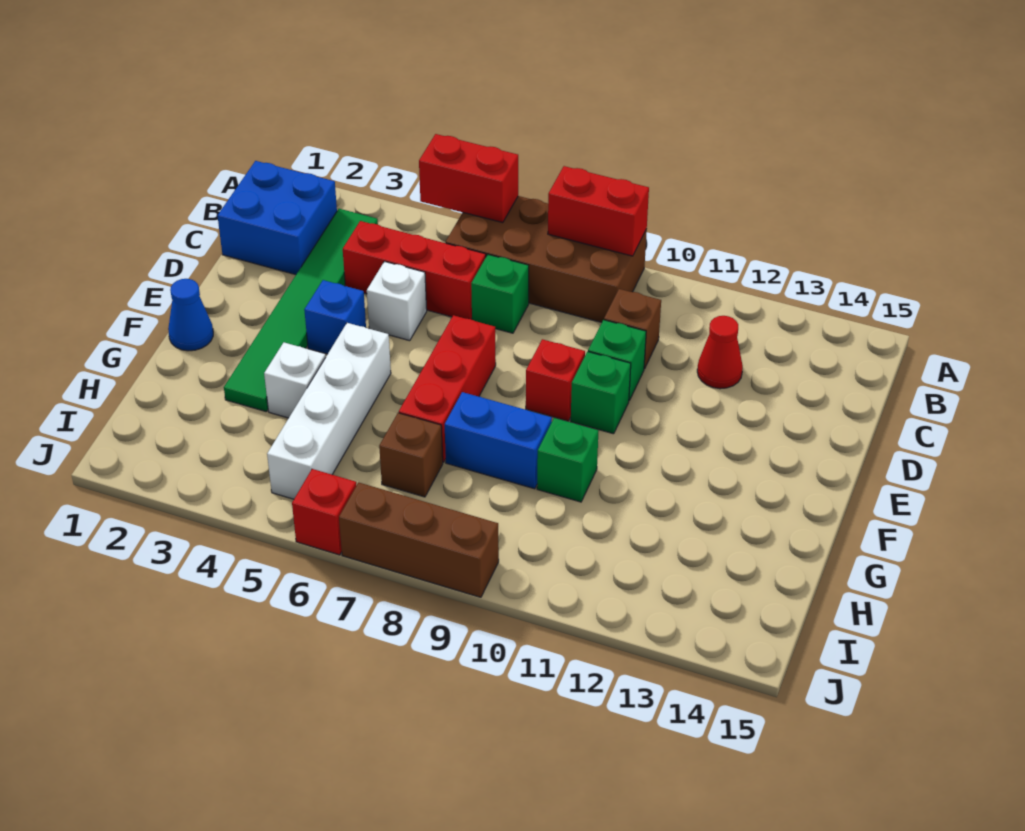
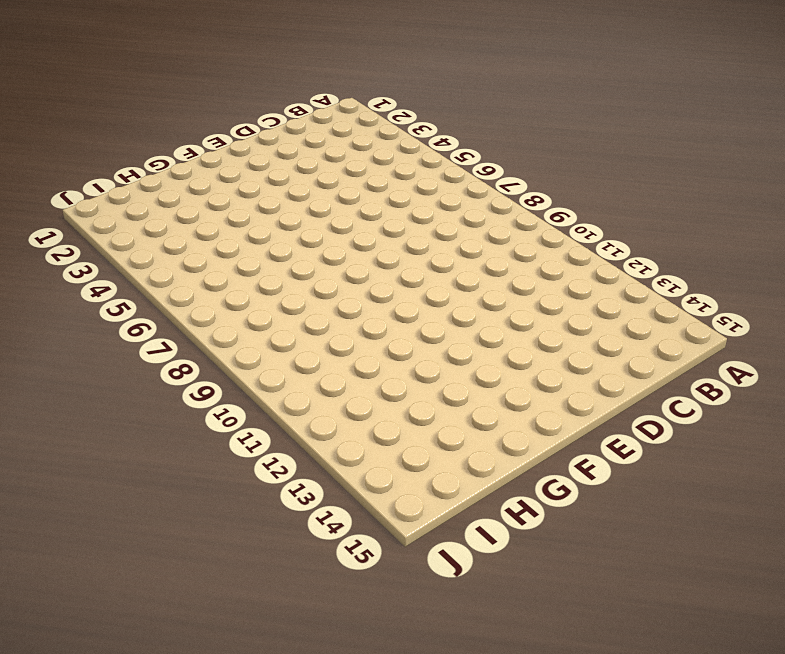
none -> brown brick A6:B9 level 1
none -> blue brick B1:C2 level 1
none -> green tile B3:G3 level 1

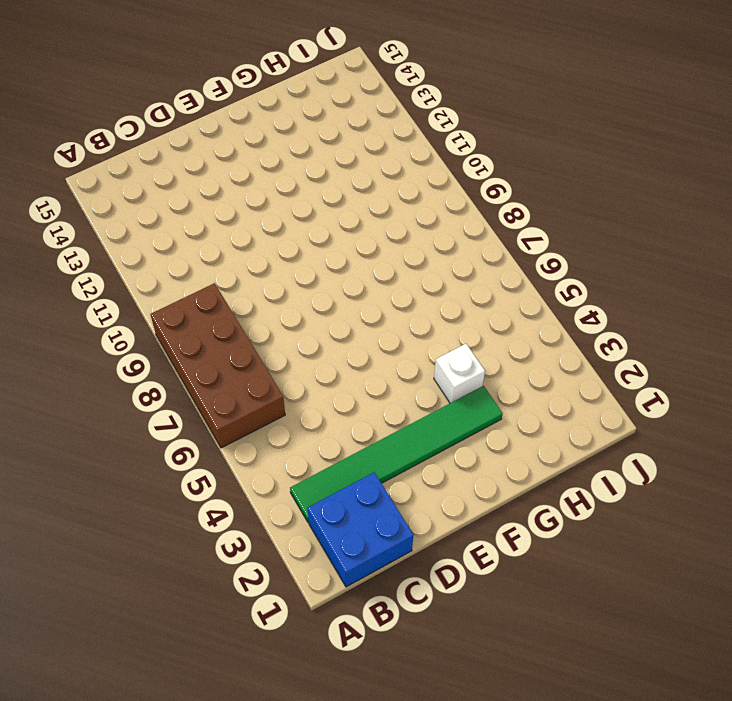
none -> red brick C4:C6 level 1
none -> green brick C7 level 1
none -> brown brick C10 level 1

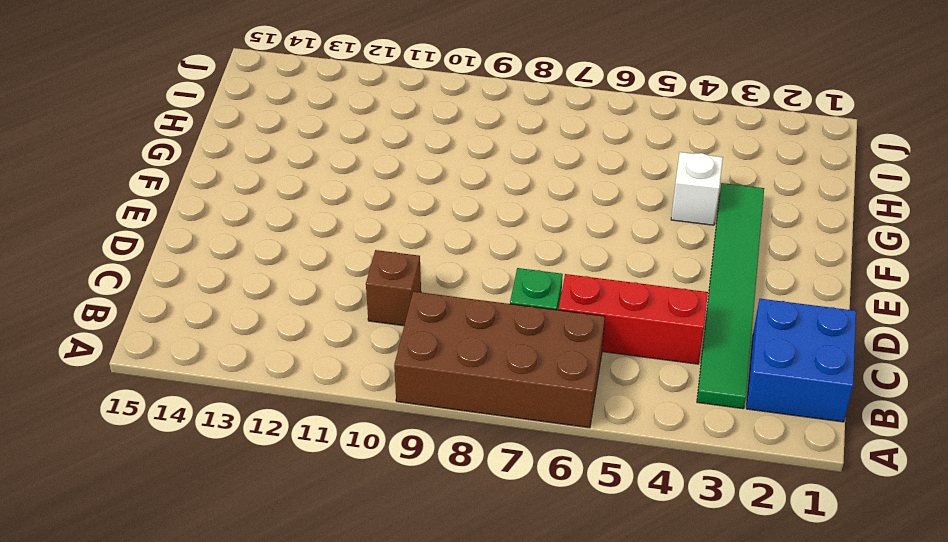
none -> red cone C12 level 1
none -> white brick D5 level 1
none -> green brick D10 level 1

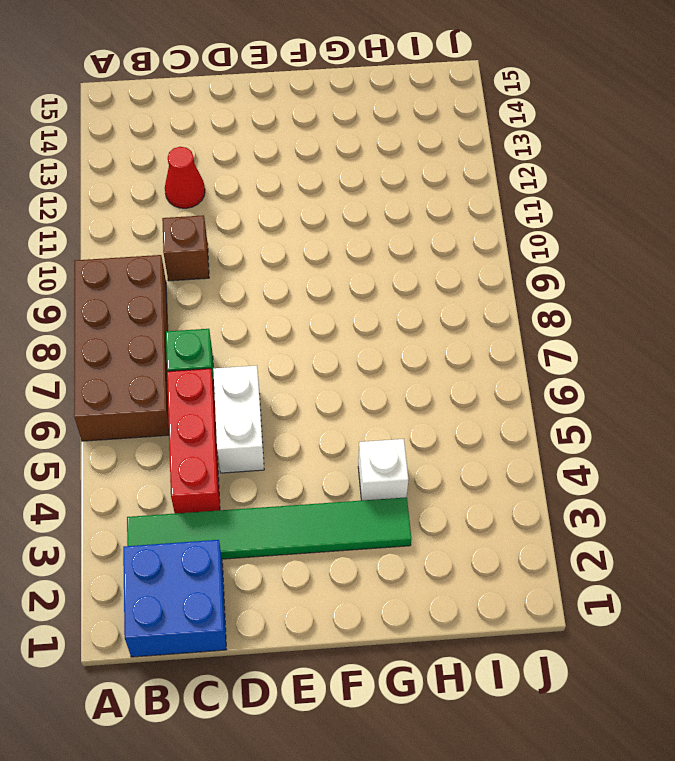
white brick D5:D6 level 1 -> white brick D5 level 1
none -> green brick D10 level 1
none -> blue brick E4 level 1
none -> red brick E7:G7 level 1

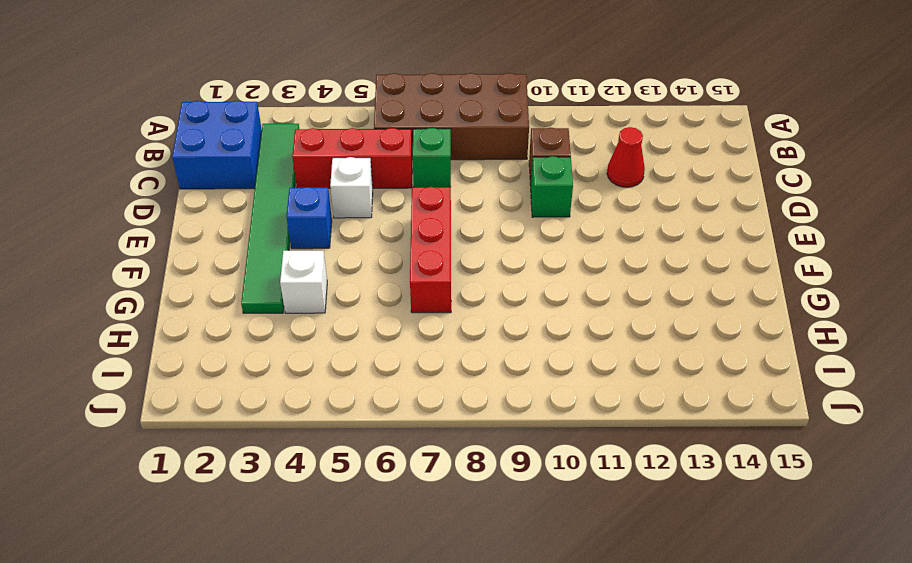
none -> red brick E9 level 1
none -> green brick E10 level 1
none -> blue cone F1 level 1

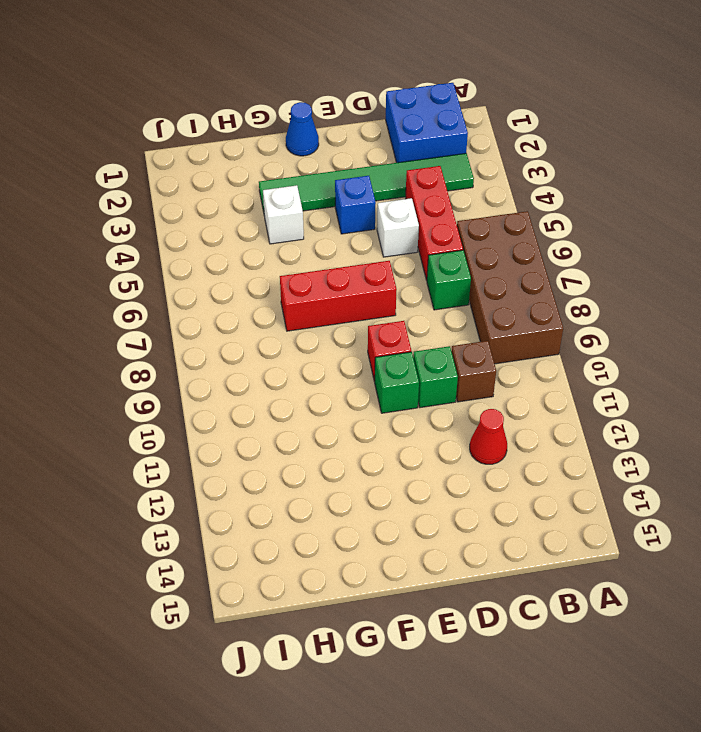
none -> white brick F5:I5 level 1
none -> blue brick G8:G9 level 1
none -> green brick G10 level 1

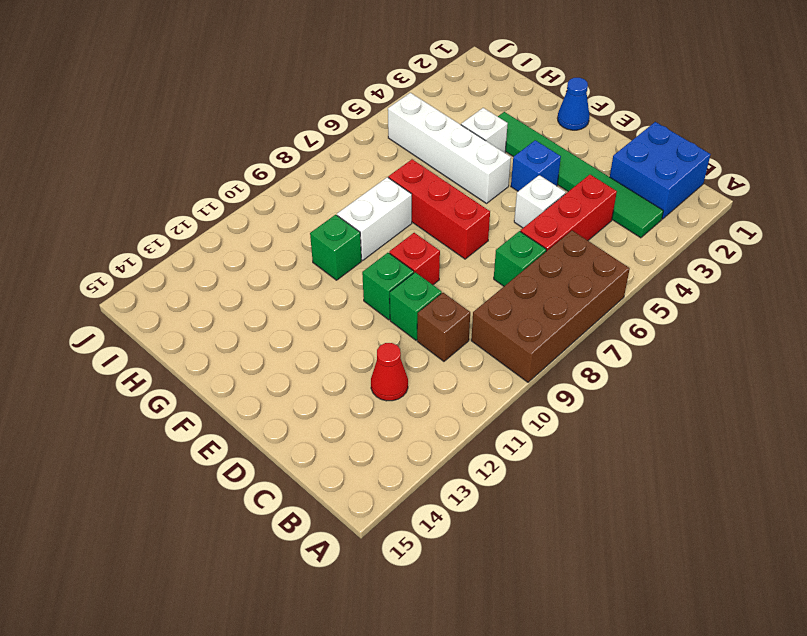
white brick G8:G9 level 1 -> blue brick G8:G9 level 1
none -> brown brick H7 level 1
none -> red brick J6 level 1
none -> brown brick J7:J9 level 1

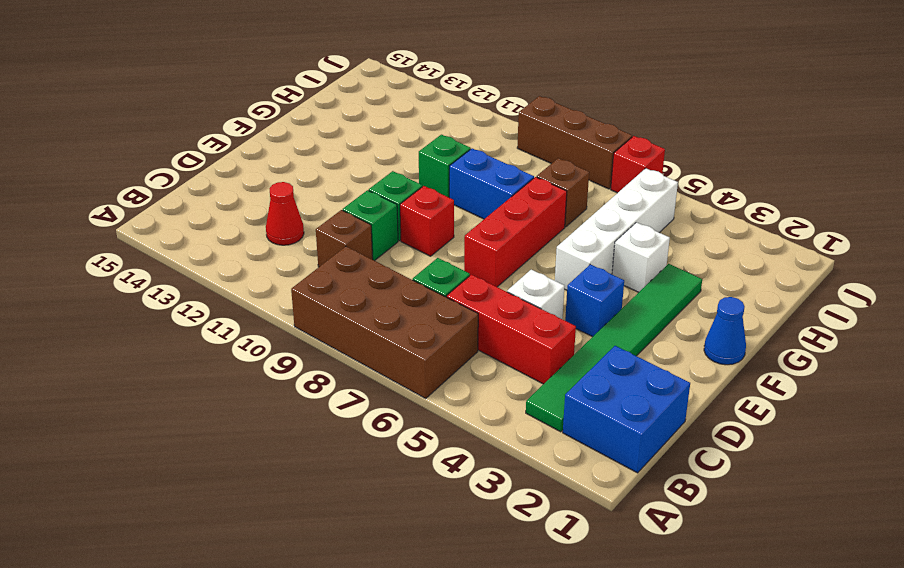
none -> red brick A5:A6 level 2
none -> red brick A8:A9 level 2

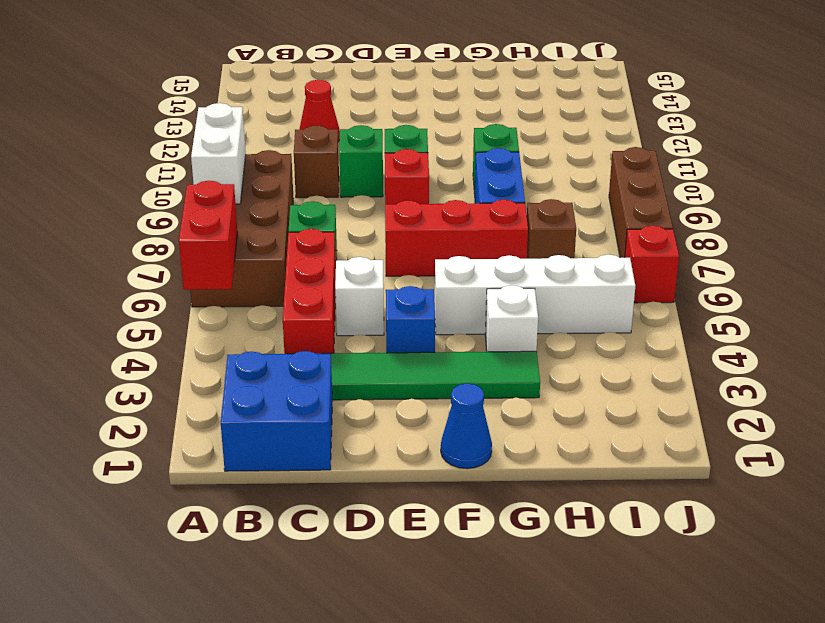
white brick A8:A9 level 2 -> red brick A8:A9 level 2

